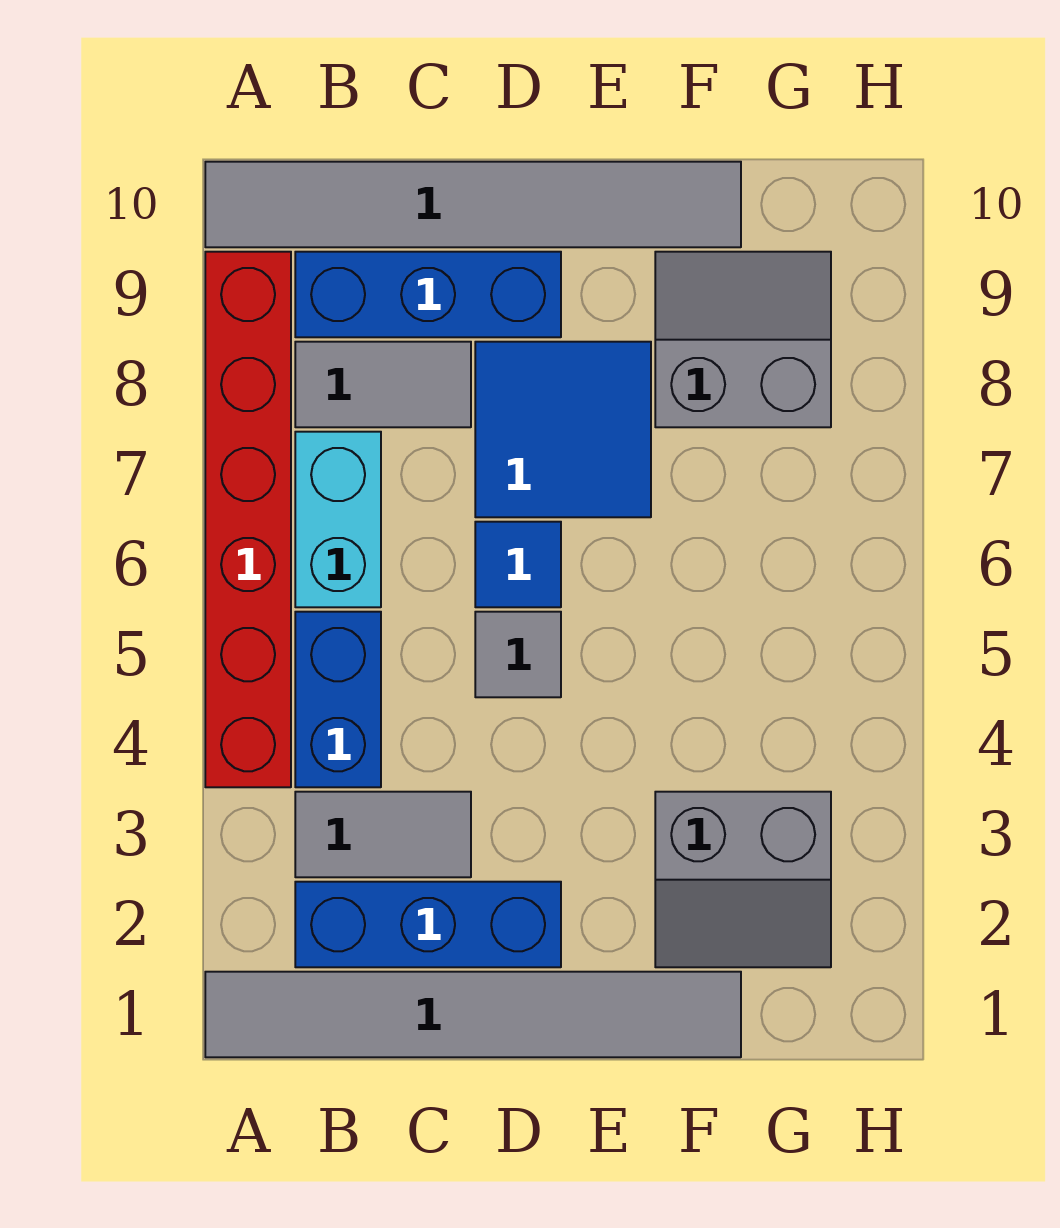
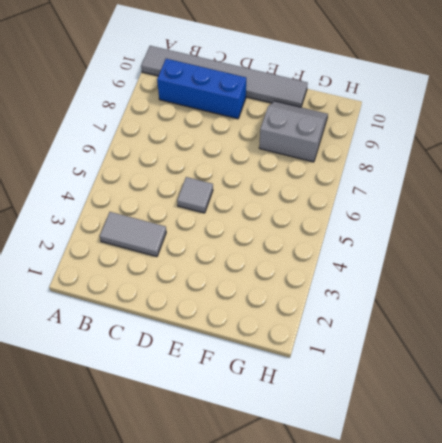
none -> grey tile A1:F1 level 1
none -> red brick A4:A9 level 1
none -> blue brick B2:D2 level 1

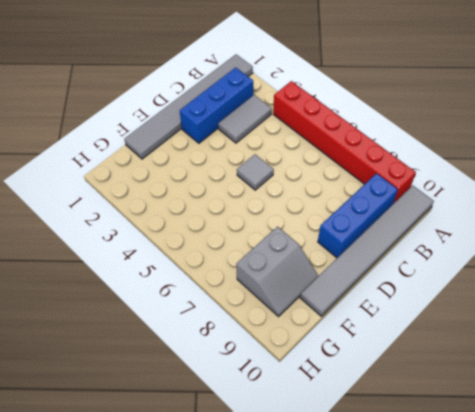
none -> blue brick B4:B5 level 1
none -> cyan brick B6:B7 level 1
none -> grey tile B8:C8 level 1

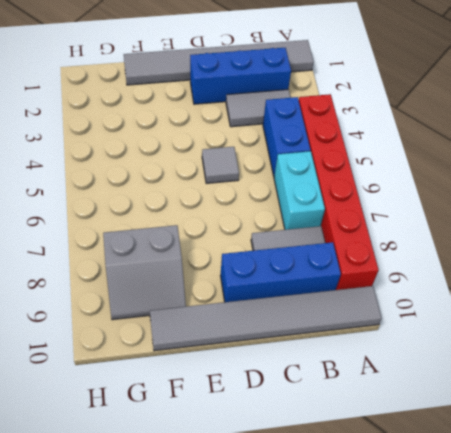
none -> blue tile D6 level 1
none -> blue tile D7:E8 level 1
none -> grey slope F2:G3 level 1 top 3

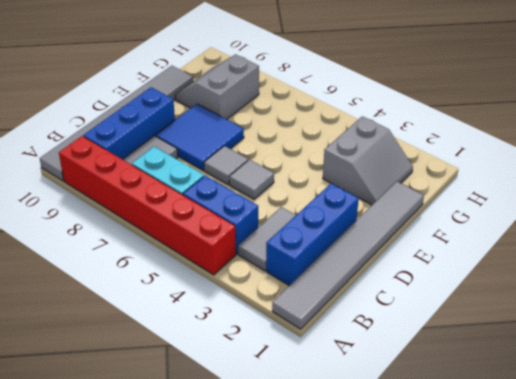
grey tile D6 level 1 -> blue tile D6 level 1

